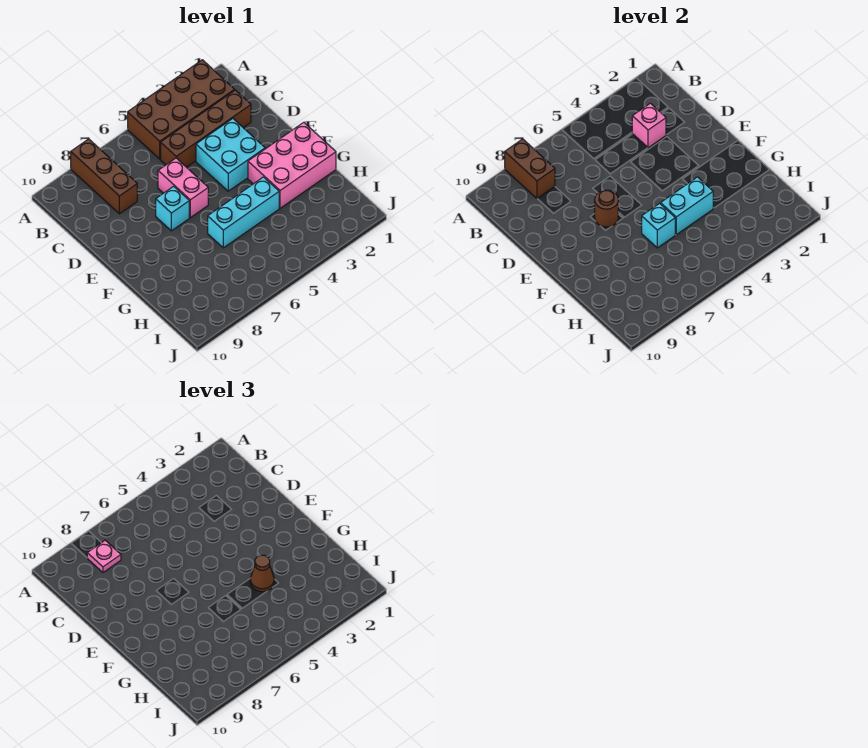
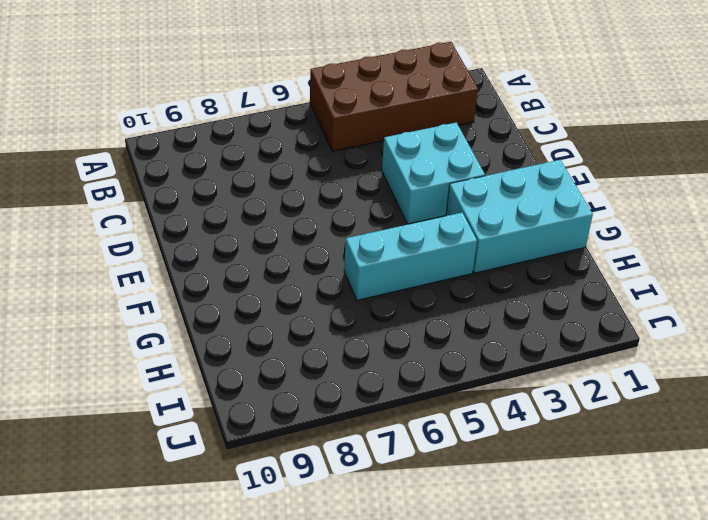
cyan brick F1:G3 level 1 -> pink brick F1:G3 level 1
none -> brown brick A8:C8 level 1
none -> brown brick C2:C5 level 1
none -> pink brick D6:E6 level 1

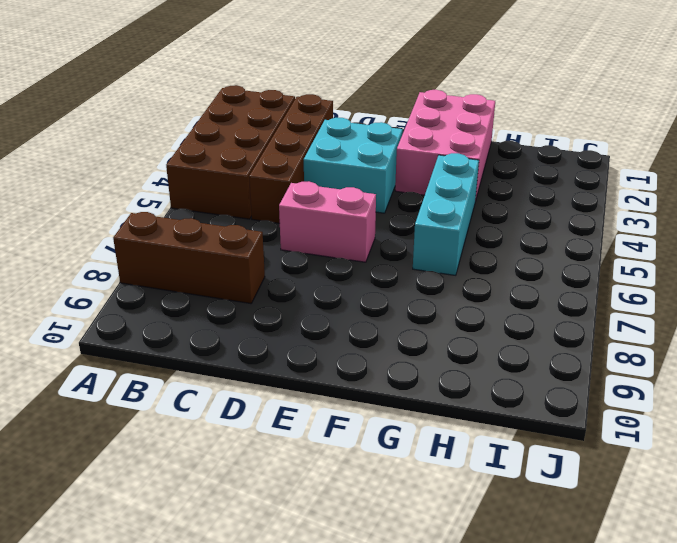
none -> cyan brick E7 level 1
none -> brown brick A8:B8 level 2
none -> pink brick C3 level 2

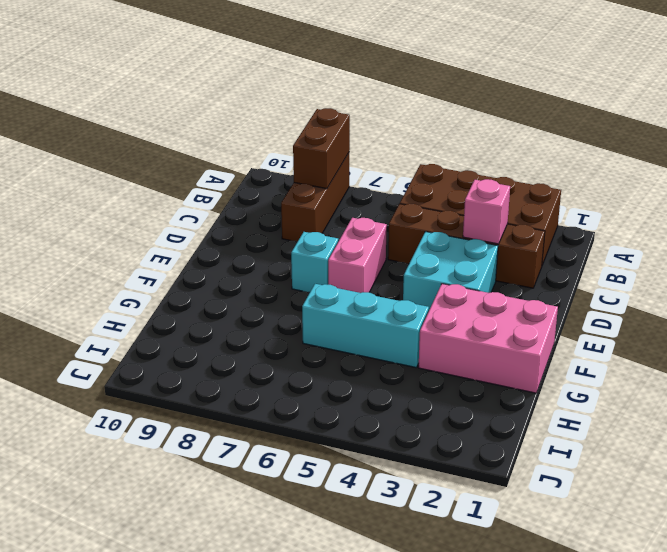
none -> brown round brick E7 level 2
none -> cyan brick G4:G5 level 2
none -> cyan brick G6 level 2

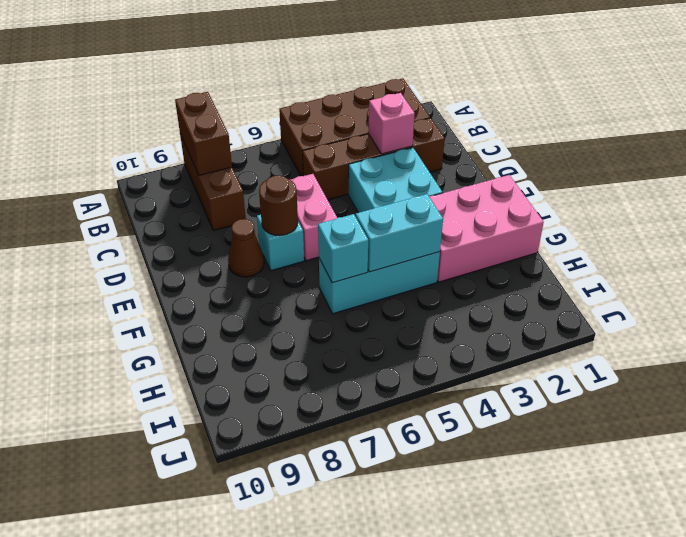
brown cone E8 level 1 -> brown cone G4 level 3
none -> pink plate B8 level 3

